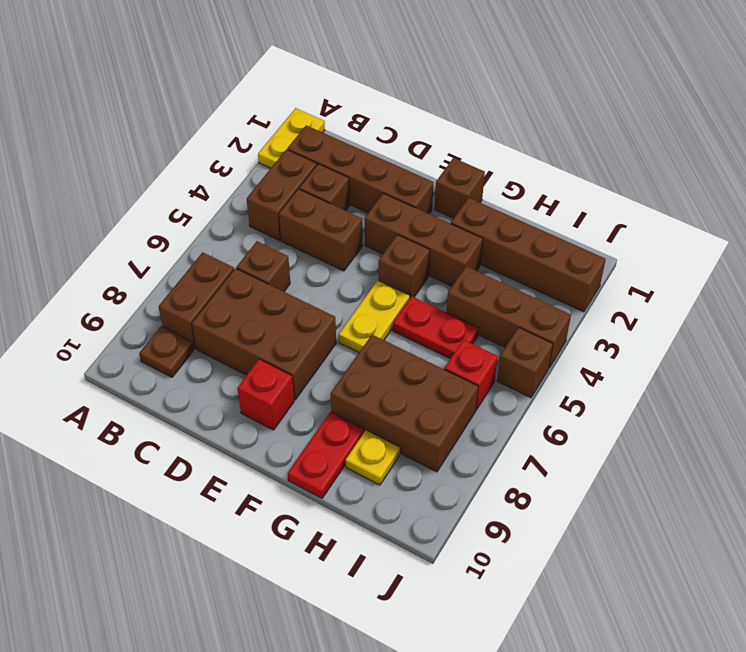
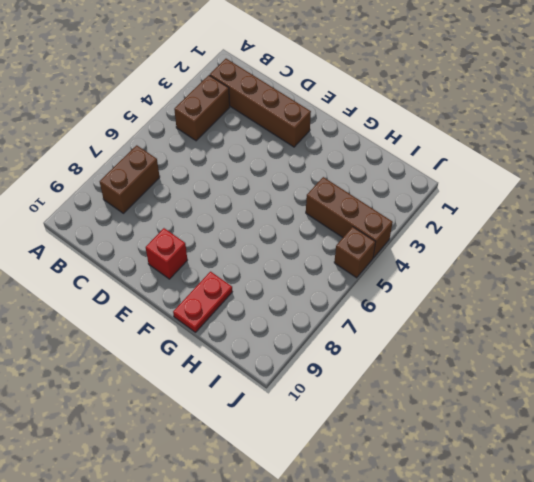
none -> yellow plate A1:A2 level 1
none -> brown plate B9 level 1
none -> brown brick C3 level 1

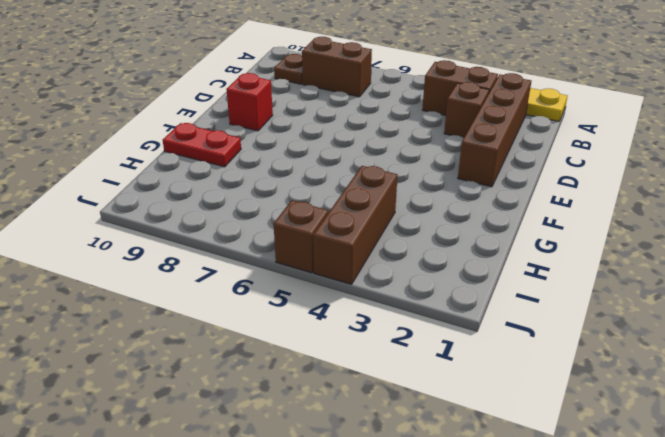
none -> brown brick C4:D4 level 1
none -> brown brick C6 level 1
none -> brown brick C7:E8 level 1

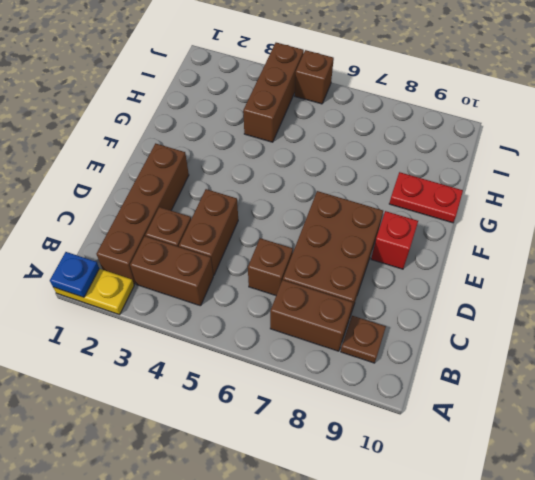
blue plate A1 level 2 -> none
none -> brown brick E3:G3 level 1
none -> brown brick F1 level 1
none -> brown brick F4 level 1

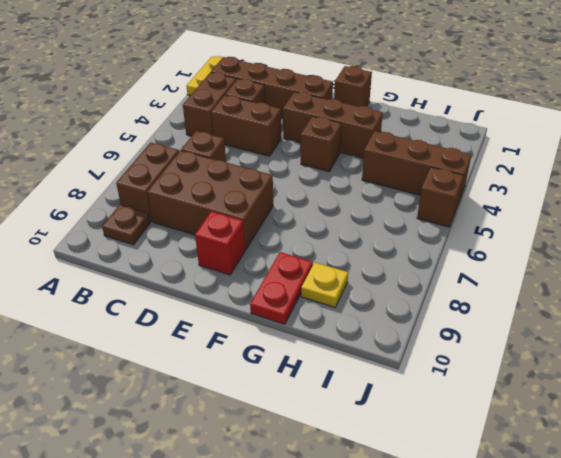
none -> yellow plate F5:F6 level 1
none -> brown brick G2:J2 level 1
none -> red plate G5:H5 level 1

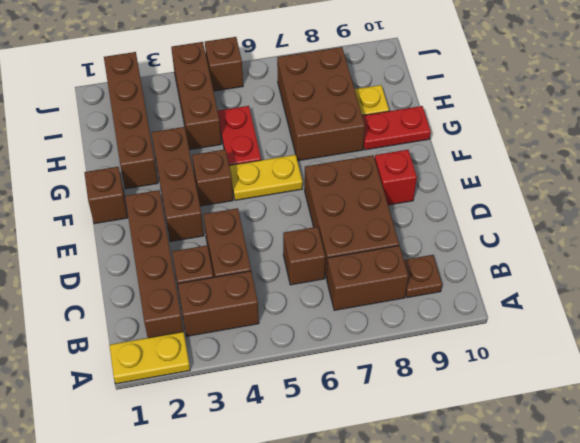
none -> red brick I6 level 1

